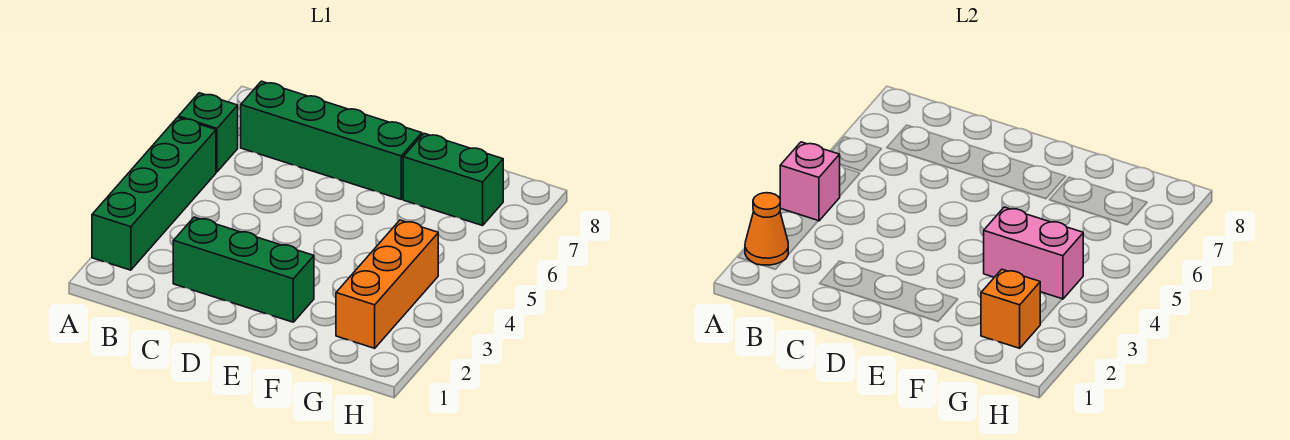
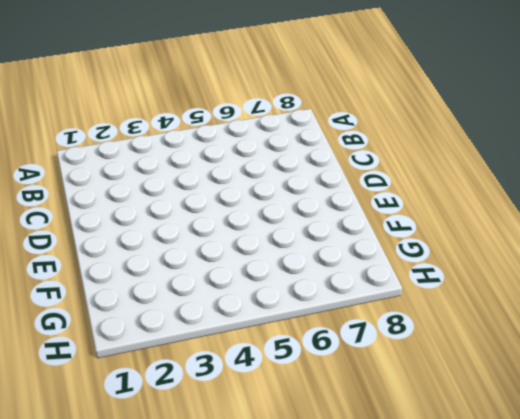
none -> green brick A2:A5 level 1
none -> green brick A6 level 1

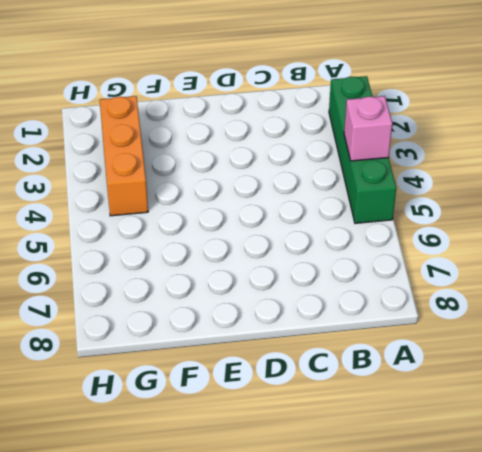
none -> green brick A6 level 1
none -> green brick B7:E7 level 1

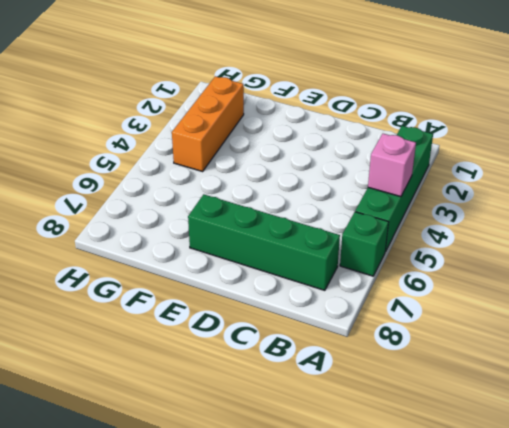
none -> green brick C2:E2 level 1
none -> green brick F7:G7 level 1

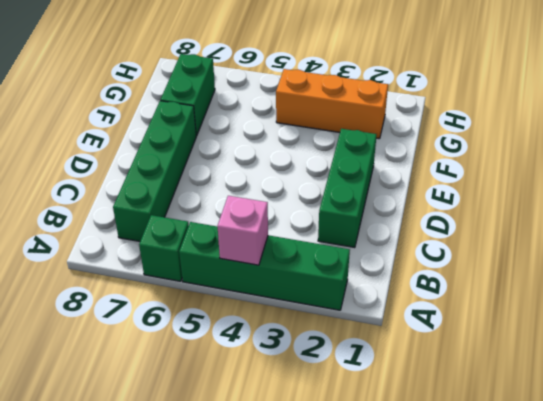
none -> orange cone A2 level 2
none -> pink brick F4:G4 level 2

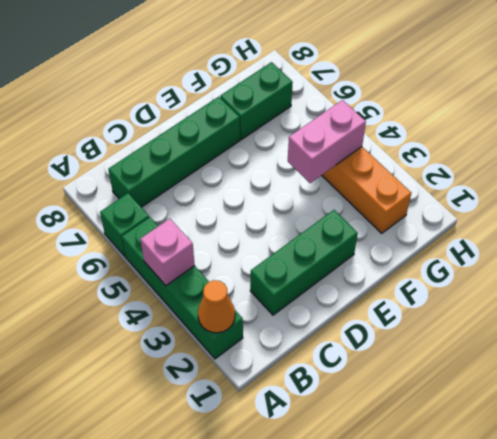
none -> orange brick G2 level 2

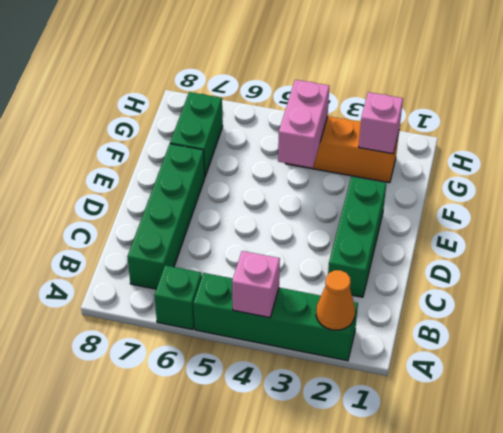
pink brick G2 level 2 -> orange brick G2 level 2

